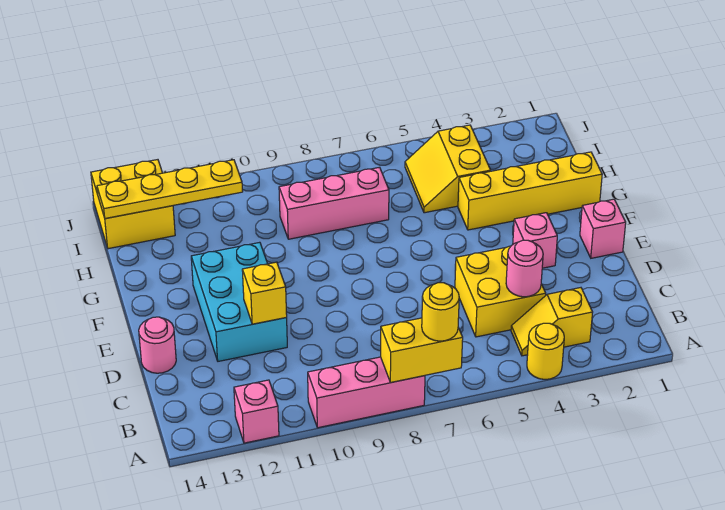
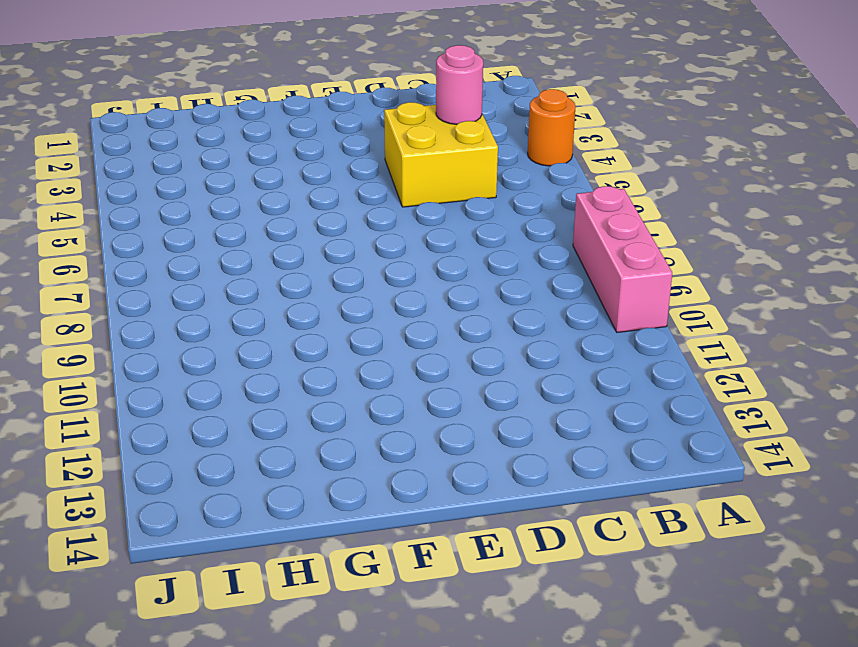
orange round brick A4 level 1 -> yellow round brick A4 level 1
none -> pink brick A12 level 1
none -> yellow slope B3:B4 level 1 top 3
none -> cyan brick D11:F12 level 1

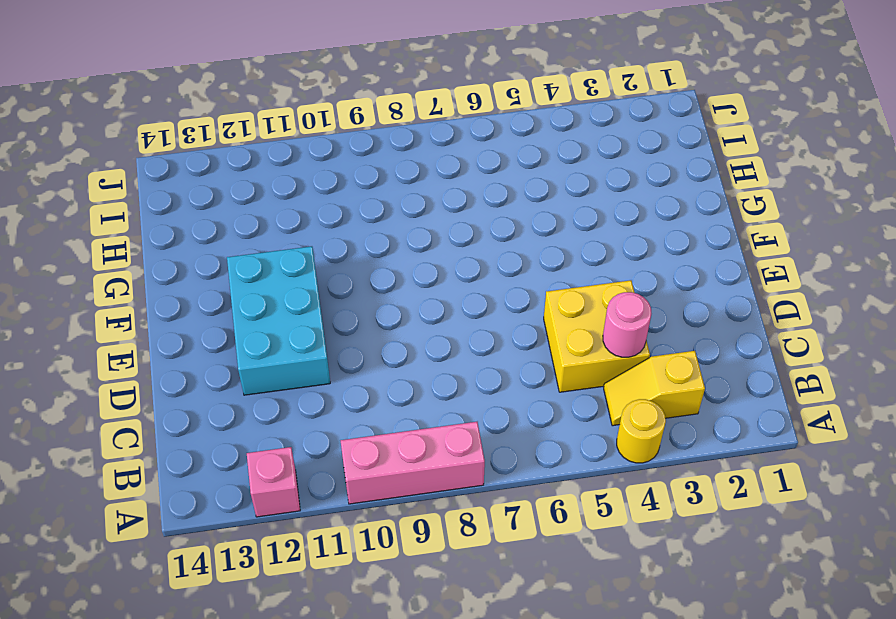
none -> pink round brick D14 level 1
none -> pink brick E1 level 1
none -> pink brick E3 level 1

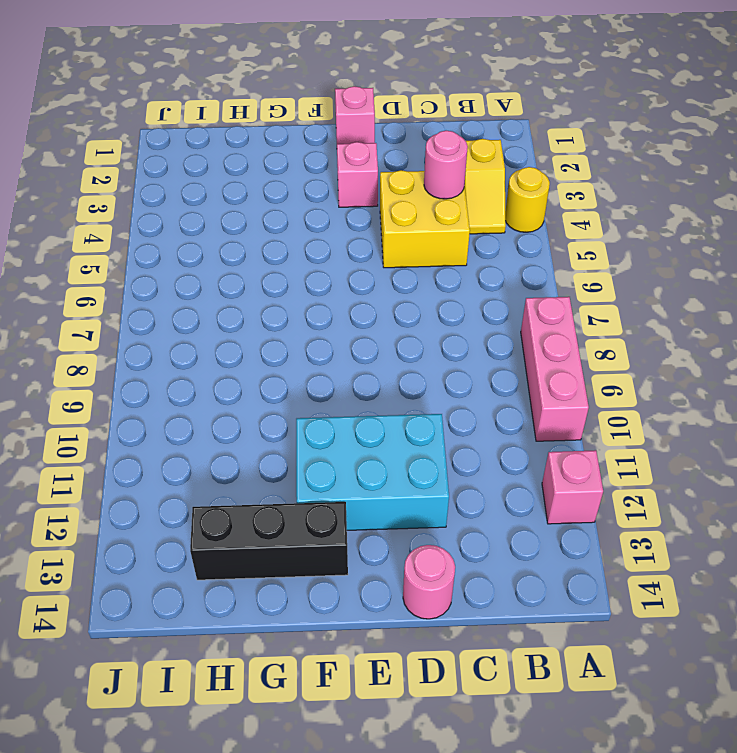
black brick F13:H13 level 1 -> none
none -> yellow brick G1:G4 level 1
none -> yellow slope H4:I5 level 1 top 4
none -> pink brick H7:H9 level 1

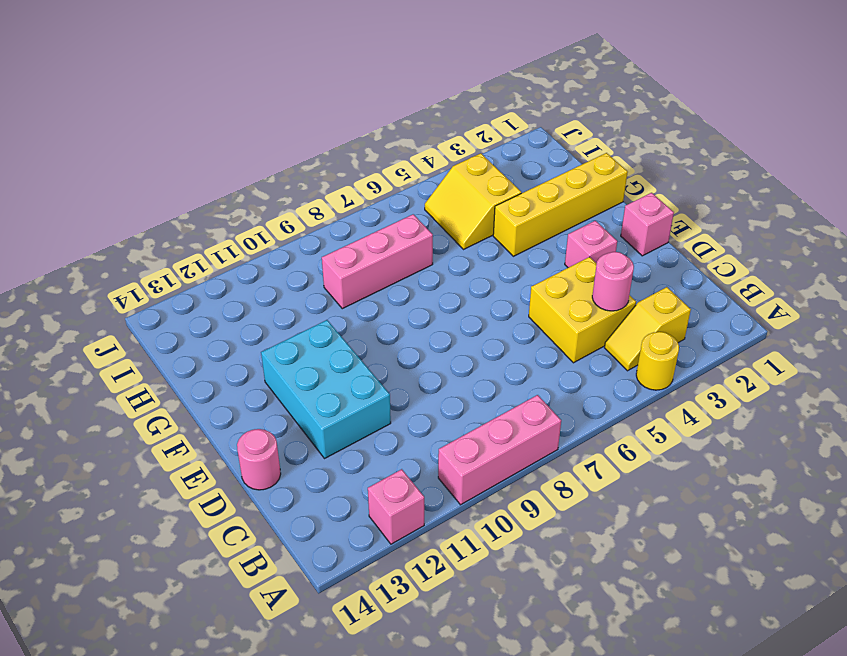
none -> yellow brick I13:J14 level 1
none -> yellow brick A7:A8 level 2
none -> yellow brick D11 level 2

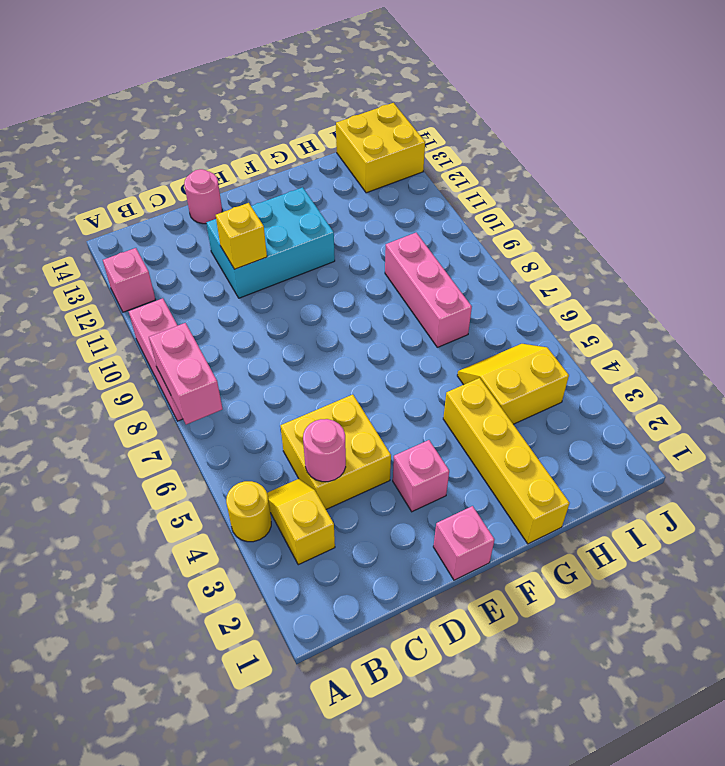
pink brick A7:A8 level 2 -> yellow brick A7:A8 level 2
none -> yellow plate I11:I14 level 2
none -> yellow round brick A7 level 3

